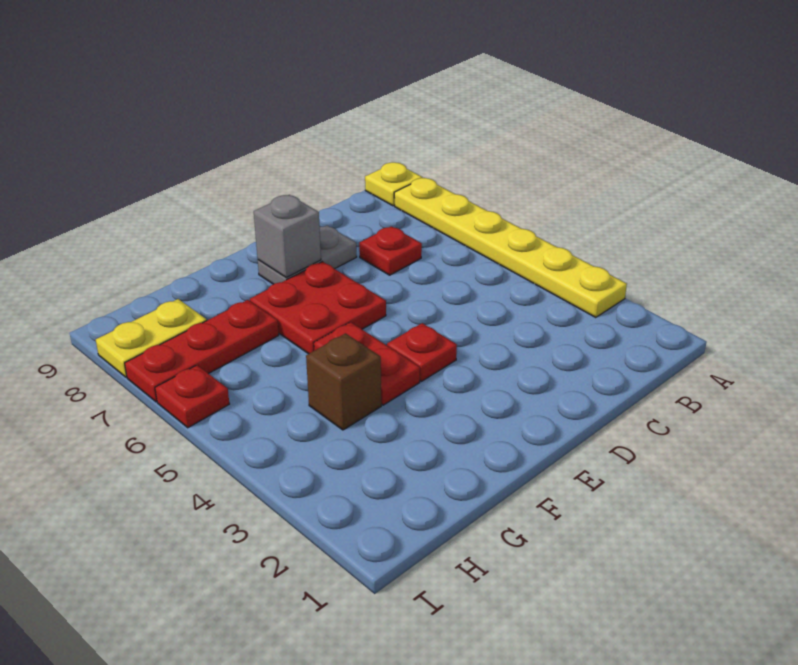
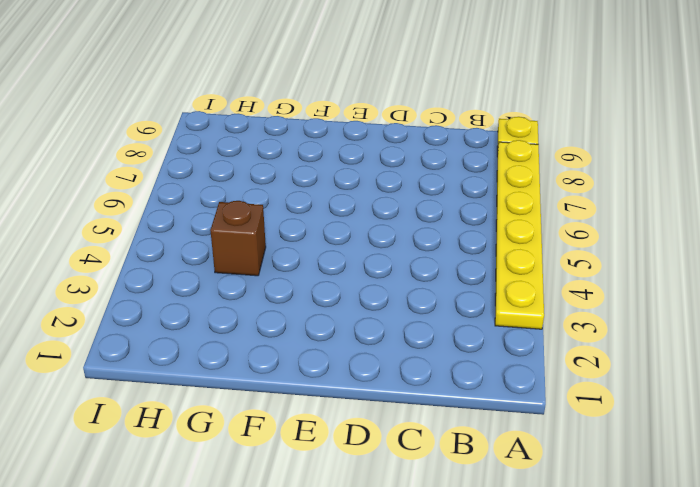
none -> red plate C7 level 1
none -> grey plate D8:E8 level 1
none -> red plate E4 level 1

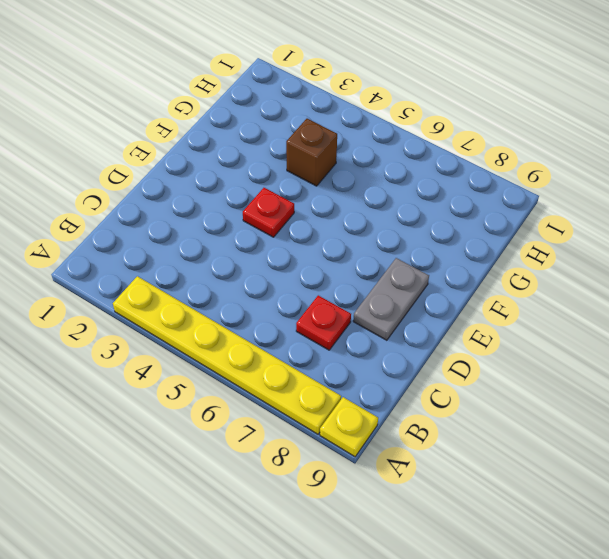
none -> red plate E6:F7 level 1
none -> red plate F4:F5 level 1
none -> red plate G7:I7 level 1

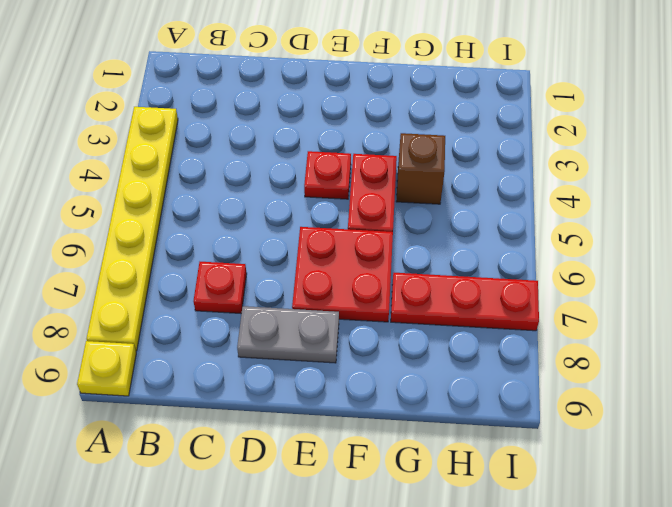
none -> yellow plate H8:I8 level 1
none -> red plate I6 level 1
none -> grey brick E8 level 2

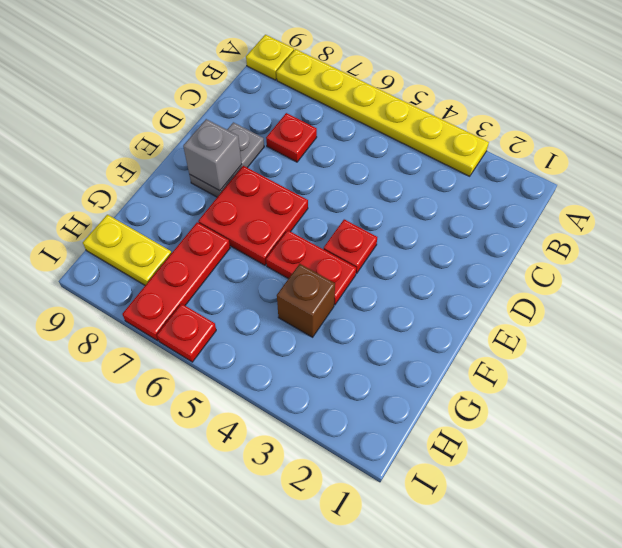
yellow plate H8:H9 level 1 -> yellow plate H8:I8 level 1

